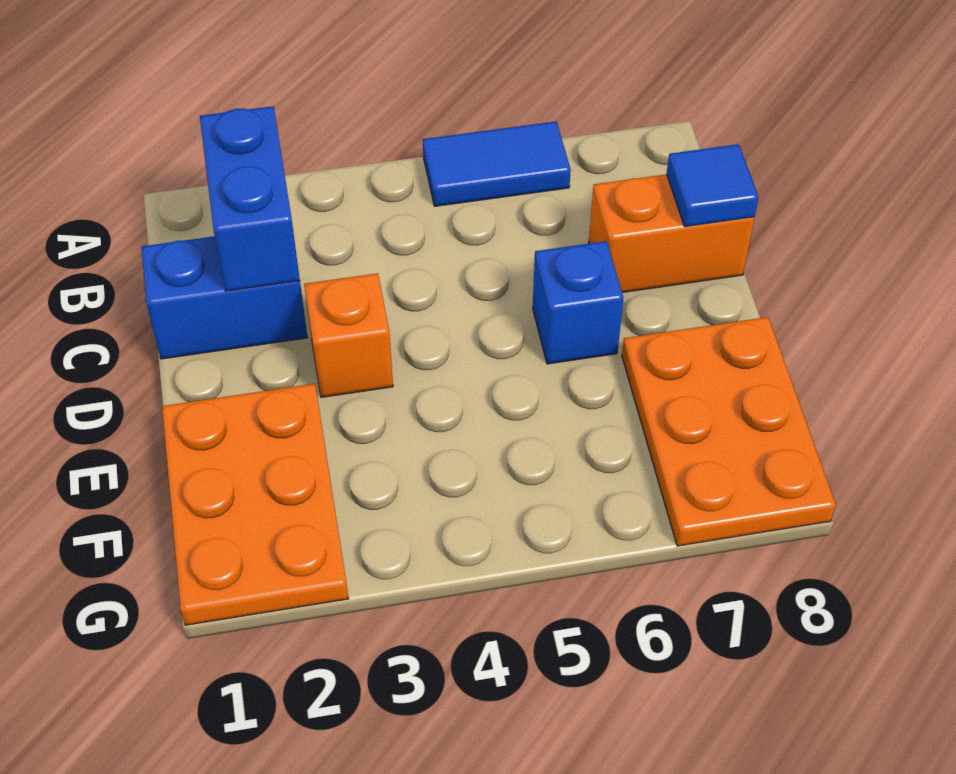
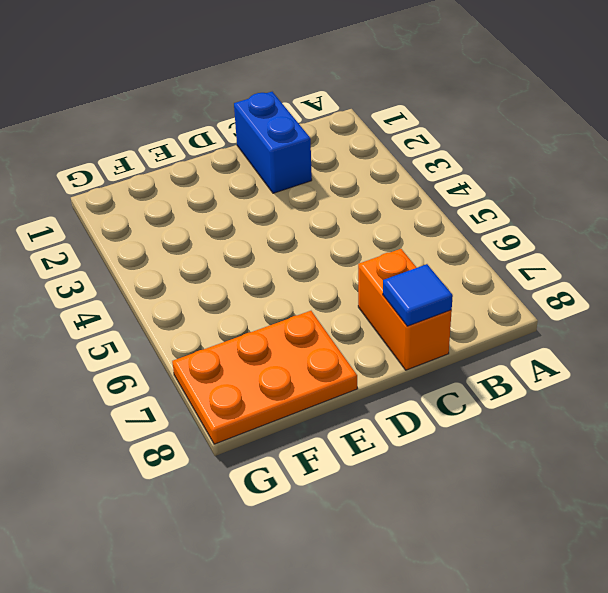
none -> blue tile A5:A6 level 1
none -> orange brick D3 level 1

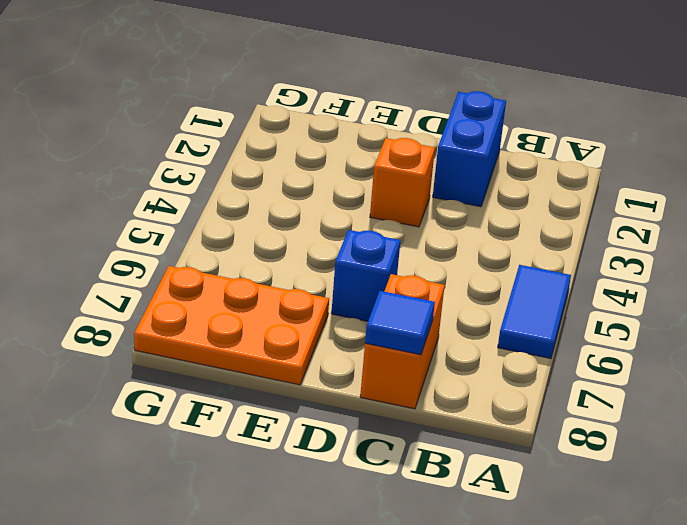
none -> orange plate E1:G2 level 1
none -> blue brick B2:C2 level 2

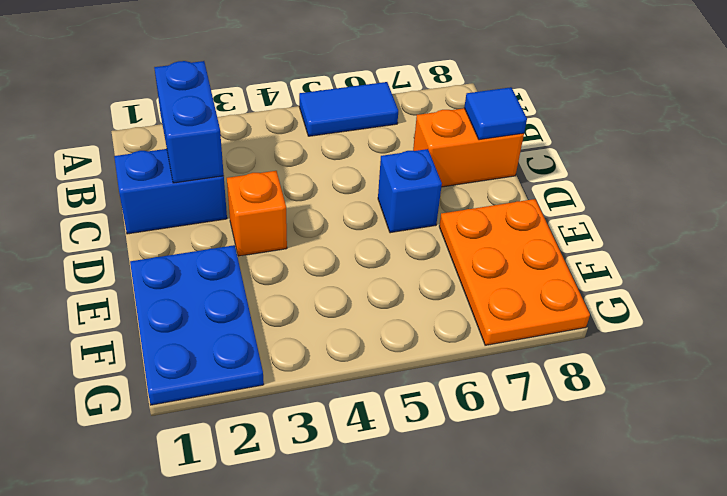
blue plate E1:G2 level 1 -> orange plate E1:G2 level 1

